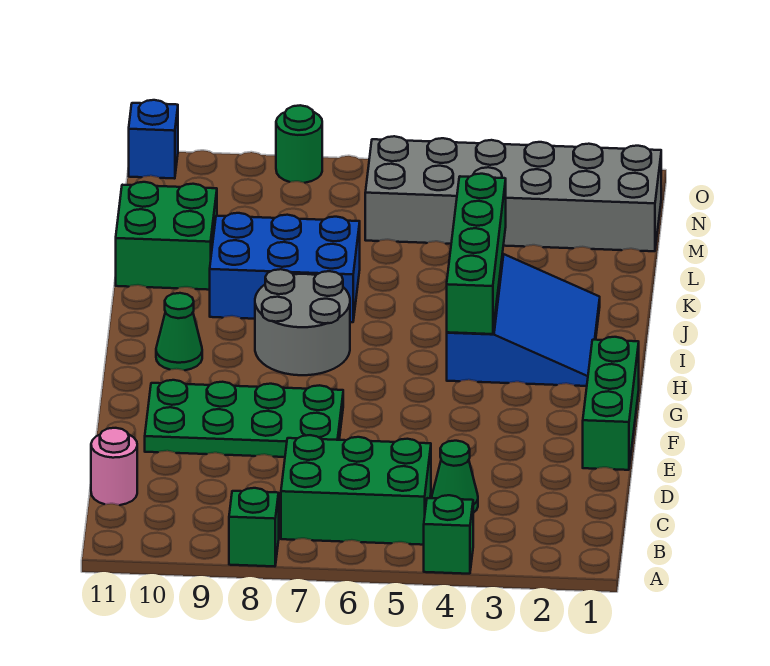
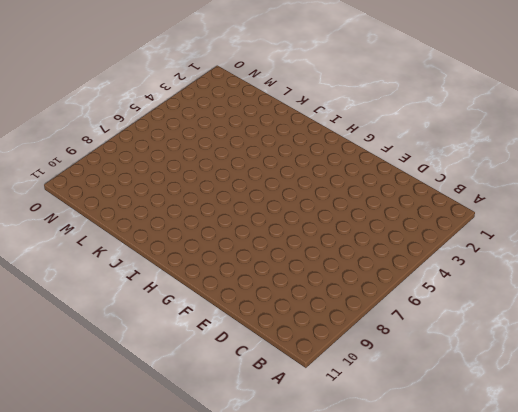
none -> green brick A4 level 1
none -> green brick A8 level 1
none -> green brick B5:C7 level 1

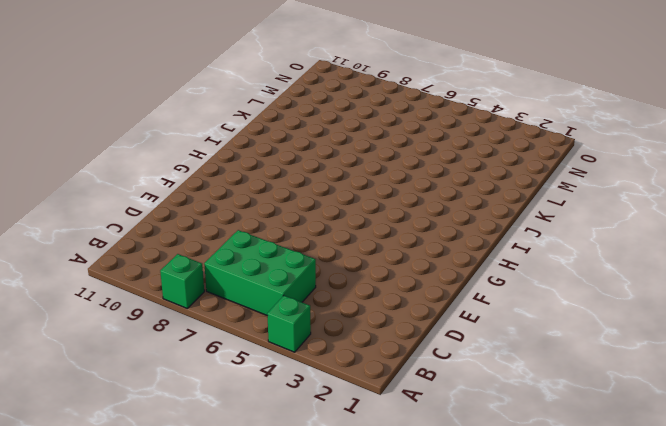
none -> green cone C4 level 1
none -> pink round brick C11 level 1
none -> green brick E1:G1 level 1

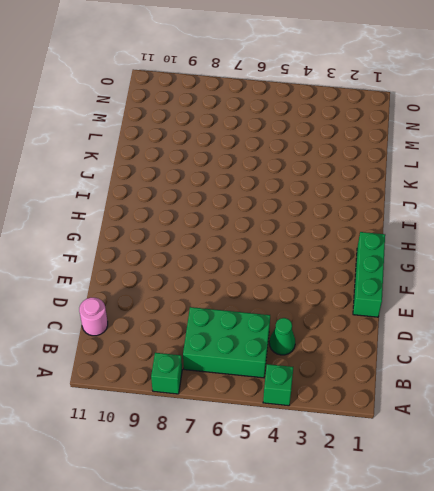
none -> green plate E7:F10 level 1
none -> blue slope H2:J4 level 1 top 4
none -> grey round brick H7:I8 level 1

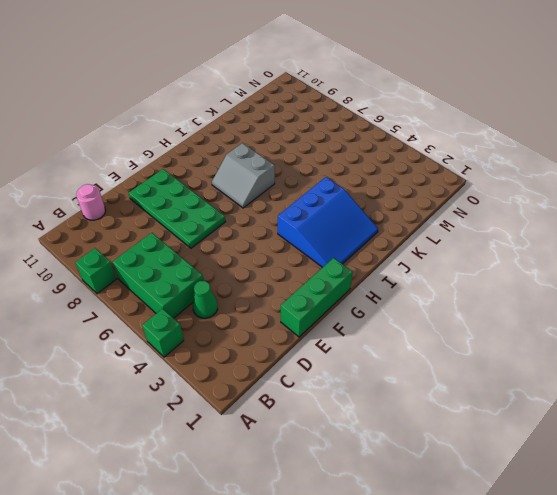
grey slope H7:I8 level 1 top I -> grey round brick H7:I8 level 1
none -> green cone H10 level 1
none -> blue brick J7:K9 level 1
none -> green brick K10:L11 level 1

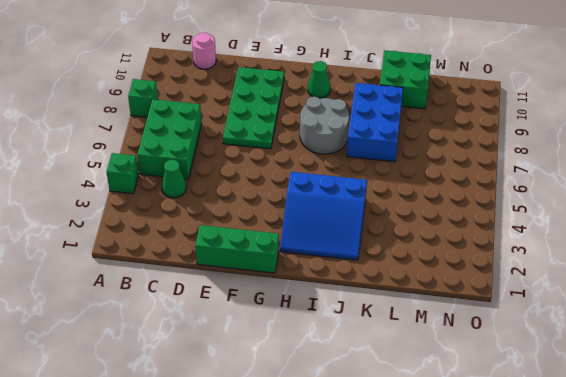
none -> grey brick M1:N6 level 1
none -> green round brick O8 level 1
none -> blue brick O11 level 1

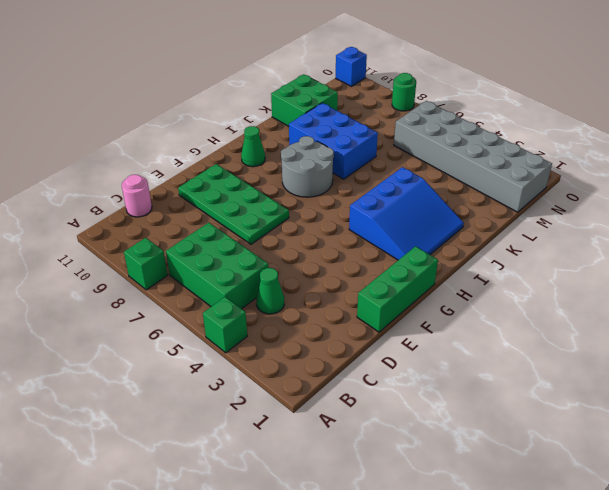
none -> green brick H4:K4 level 2

